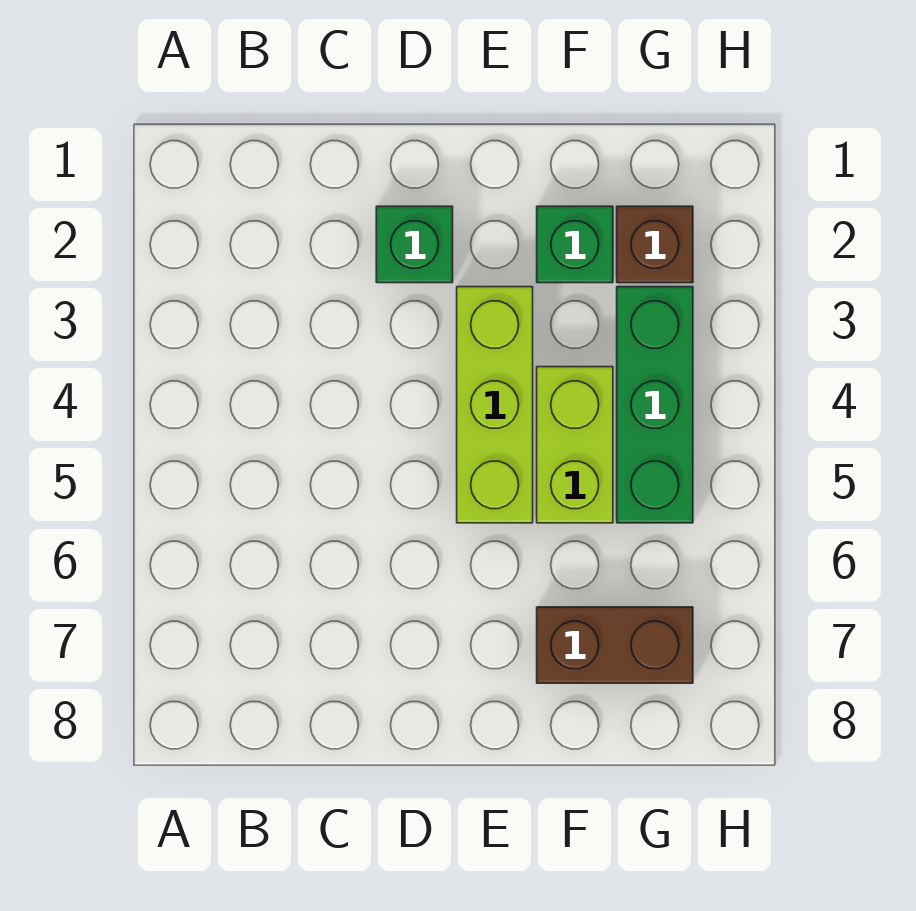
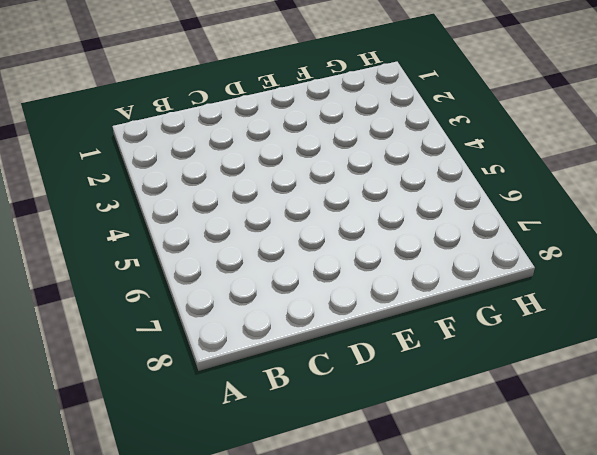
none -> green brick D2 level 1
none -> lime brick E3:E5 level 1

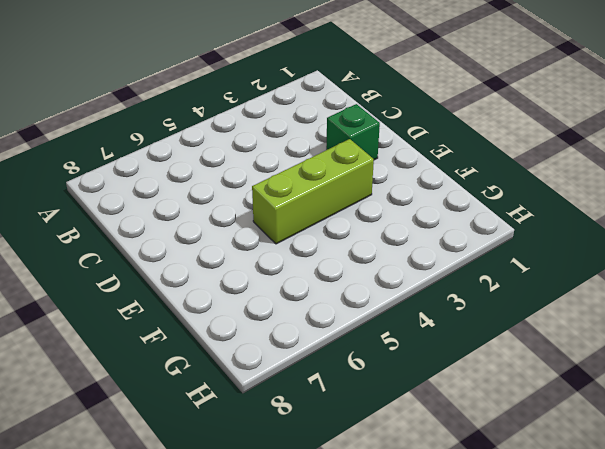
none -> green brick F2 level 1
none -> lime brick F4:F5 level 1

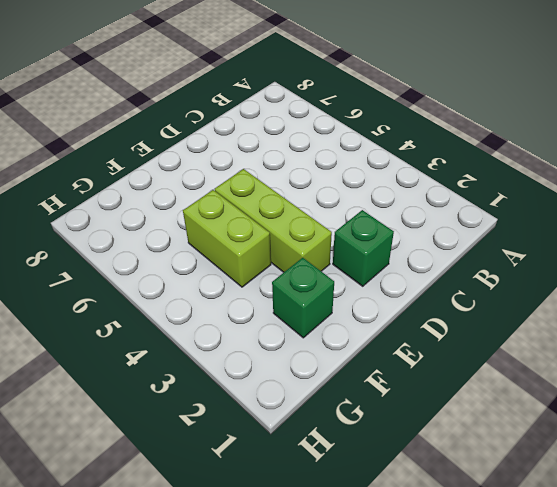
none -> brown brick F7:G7 level 1
none -> brown brick G2 level 1

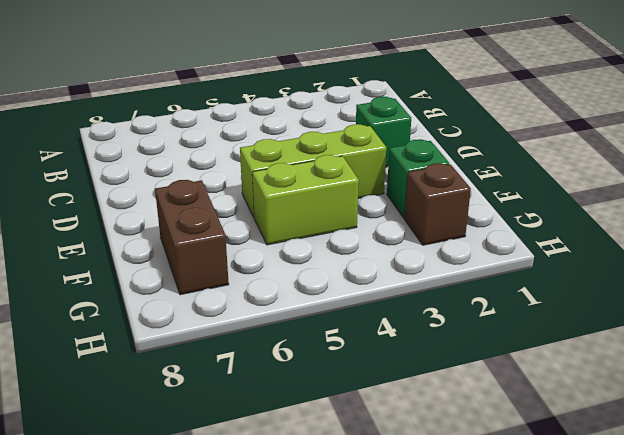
none -> green brick G3:G5 level 1

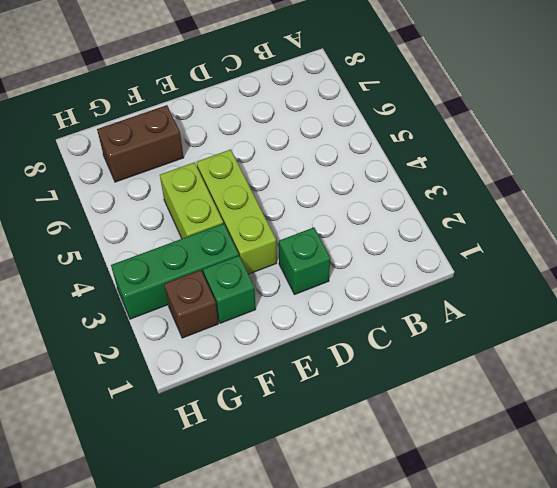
green brick F3:H3 level 1 -> green brick G3:G5 level 1

